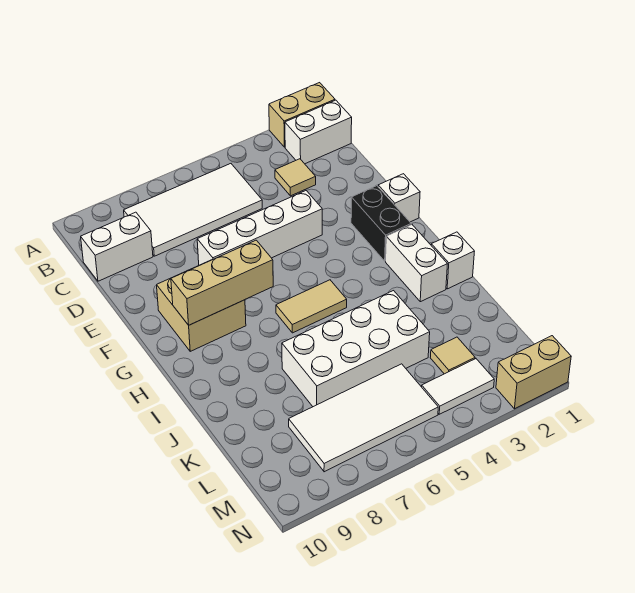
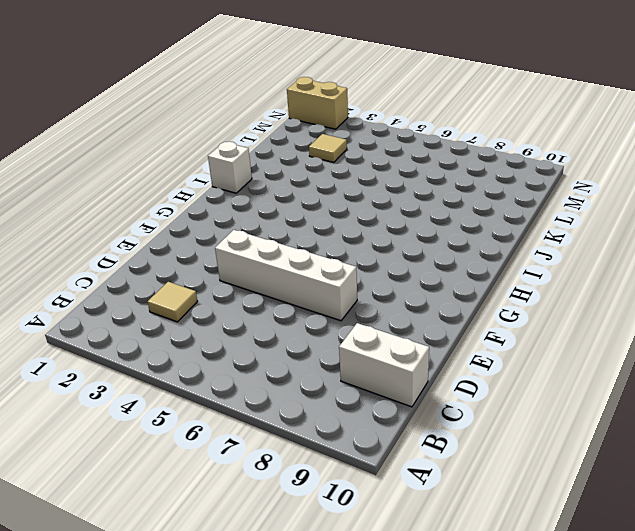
none -> tan brick A1:A2 level 1
none -> white brick B1:B2 level 1
none -> white tile B5:C8 level 1

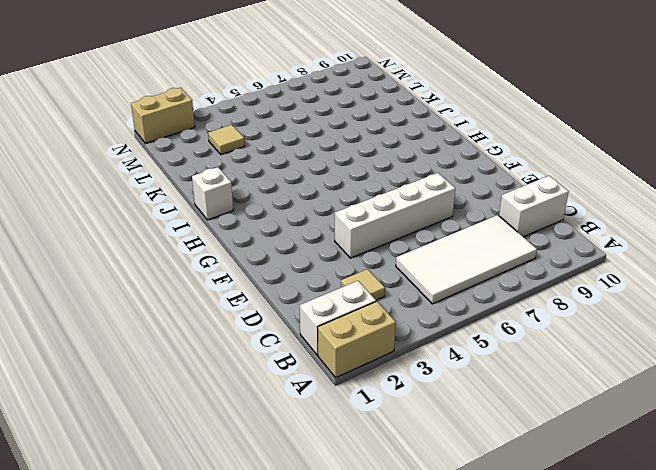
none -> white brick F1 level 1
none -> black brick F2:G2 level 1
none -> tan brick F8:G9 level 1

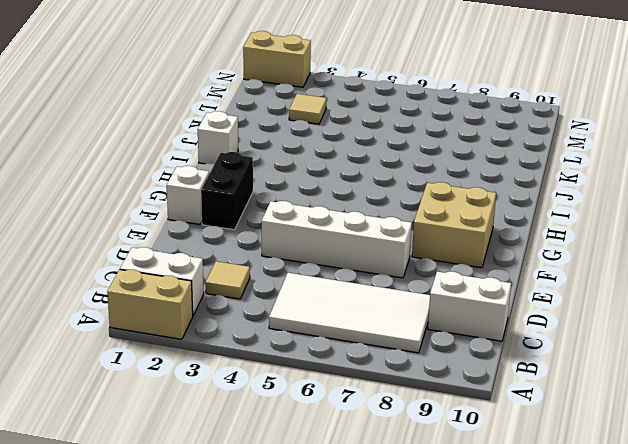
none -> white brick H2:I2 level 1
none -> tan tile H5:H6 level 1
none -> white brick J4:K7 level 1

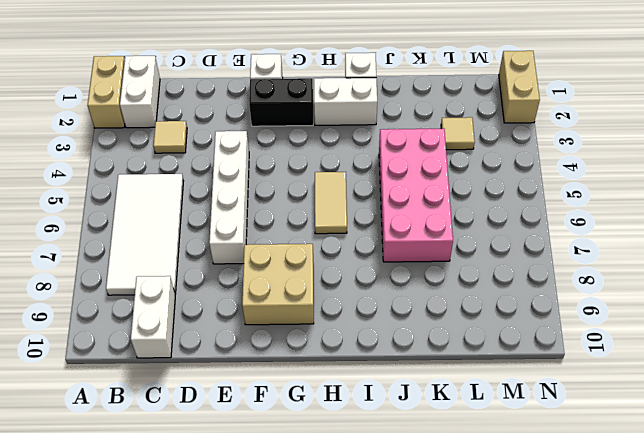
pink brick J4:K7 level 1 -> white brick J4:K7 level 1
none -> white tile L5:M8 level 1
none -> white tile M3:M4 level 1
none -> tan brick G7:G9 level 2

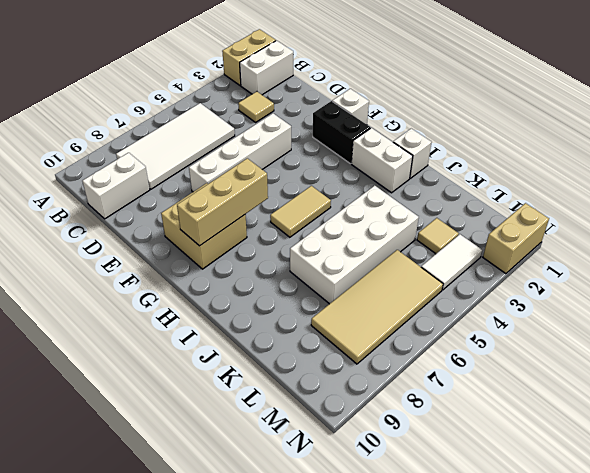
tan tile L5:M8 level 1 -> white tile L5:M8 level 1

